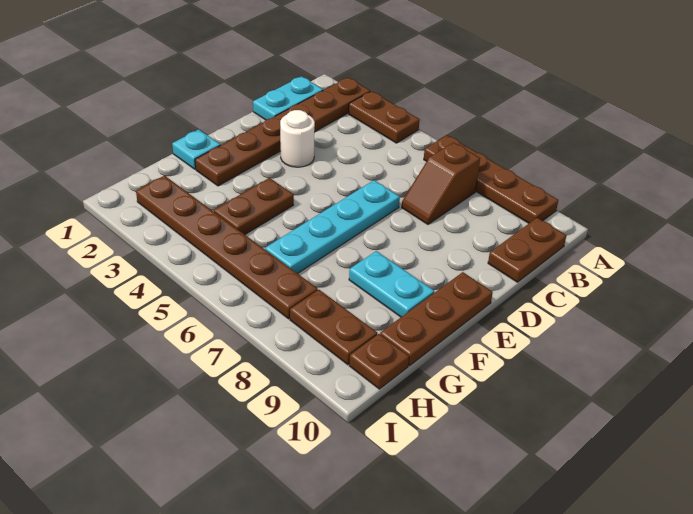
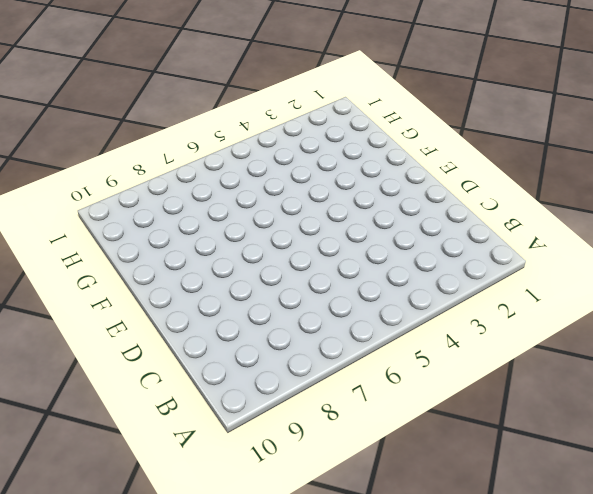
none -> brown plate A2:F2 level 1
none -> brown plate A3:A4 level 1
none -> brown plate A6:A9 level 1

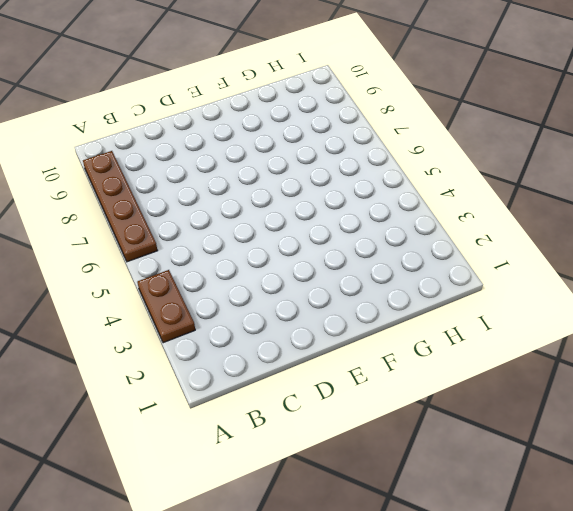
none -> brown plate A2:F2 level 1
none -> cyan plate B1:C1 level 1
none -> brown slope B7:C7 level 1 top B

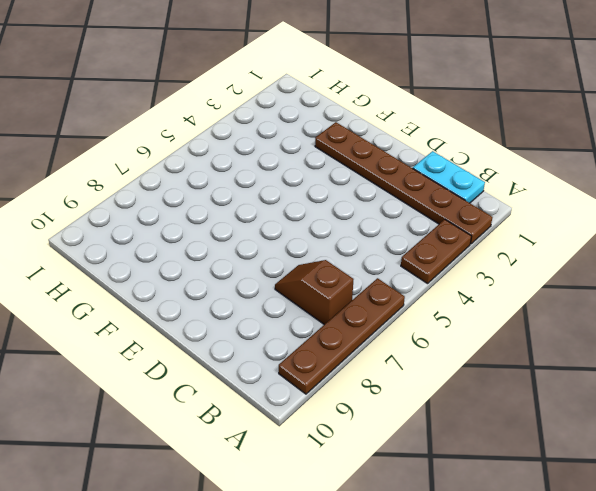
none -> brown plate B10:C10 level 1
none -> white round brick D3 level 1
none -> cyan plate D6:G6 level 1

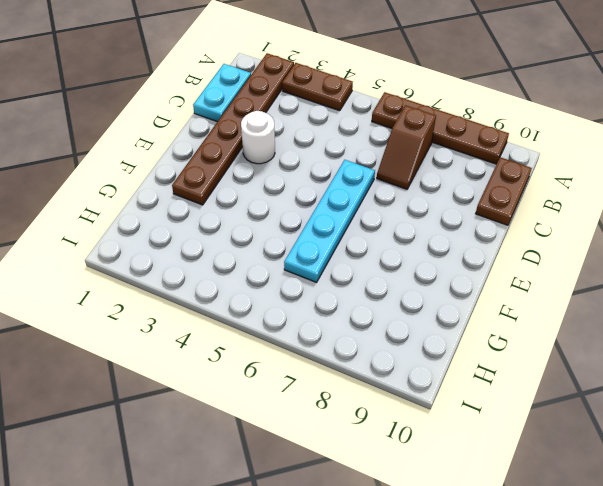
none -> brown plate E10:G10 level 1
none -> cyan plate F1 level 1
none -> brown plate F4:G4 level 1

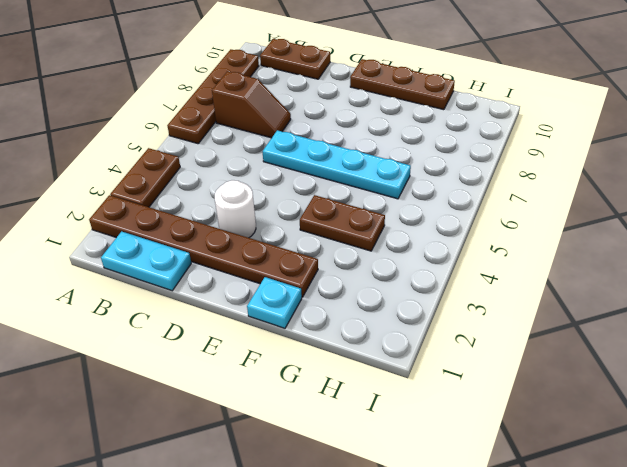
none -> cyan plate F8:F9 level 1
none -> brown plate H2:H7 level 1
none -> brown plate H8:H9 level 1

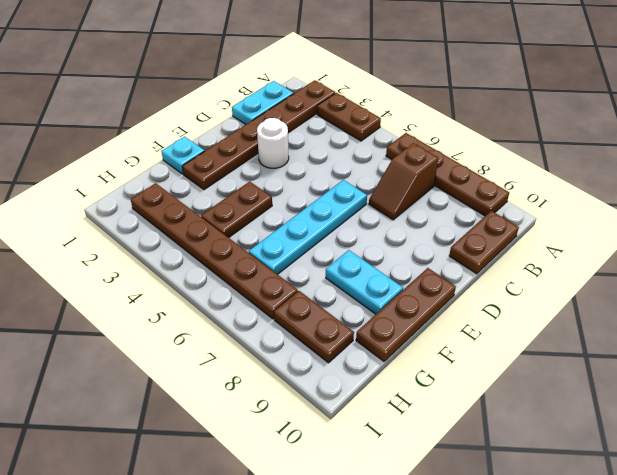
none -> brown plate H10 level 1

